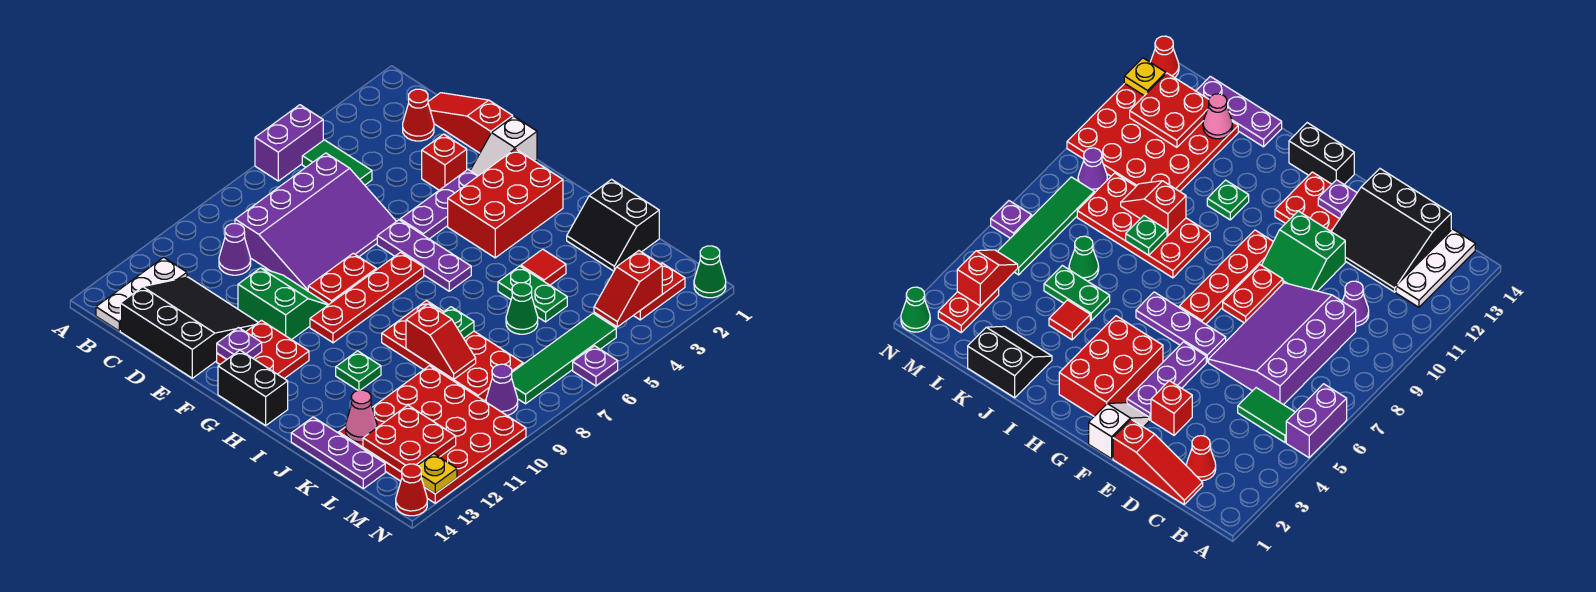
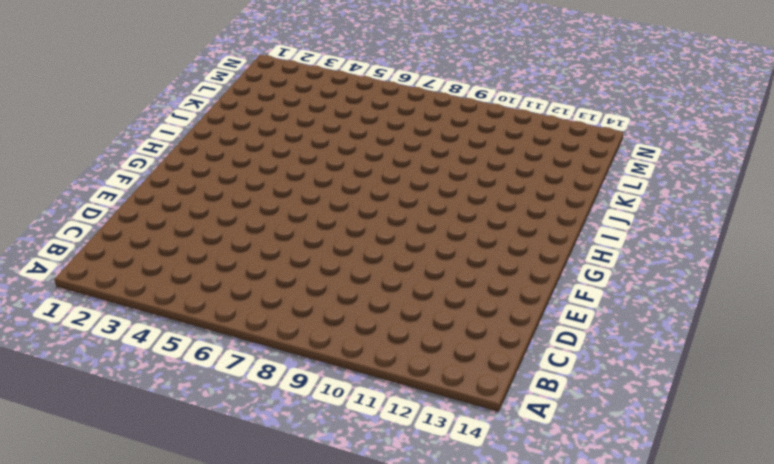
none -> purple brick A5:A6 level 1
none -> green tile B5:C5 level 1
none -> white plate B12:B14 level 1
none -> red slope C1:E1 level 1 top E

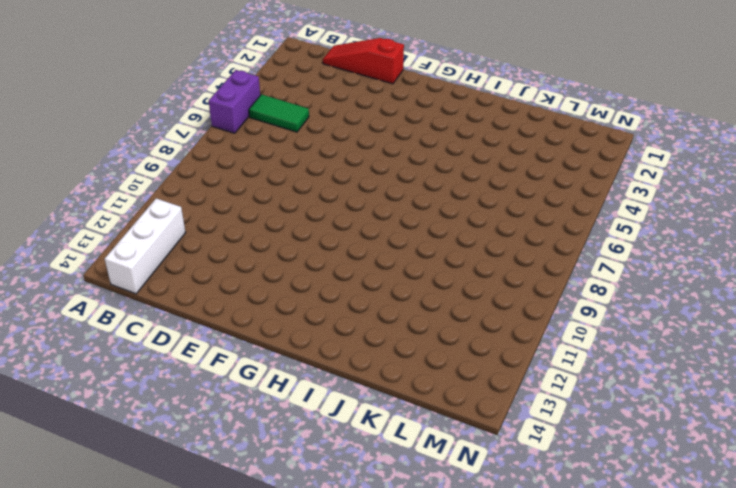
white brick B12:B14 level 1 -> white plate B12:B14 level 1
none -> red cone C2 level 1
none -> purple slope C6:E9 level 1 top C
none -> purple cone C10 level 1
none -> black slope C12:E14 level 1 top 14

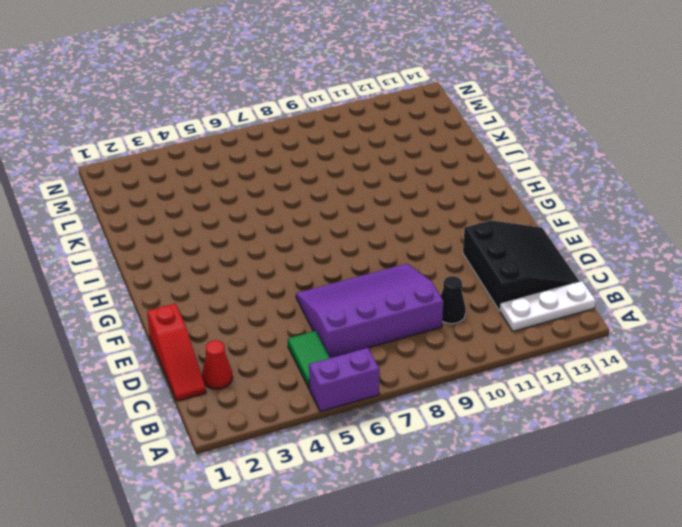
black cone C10 level 1 -> purple cone C10 level 1
black slope C12:E14 level 1 top 12 -> black slope C12:E14 level 1 top 14
none -> red brick E3 level 1
none -> green slope E10:F11 level 1 top 11
none -> white slope F1:F2 level 1 top 1
none -> purple plate F3:F5 level 1

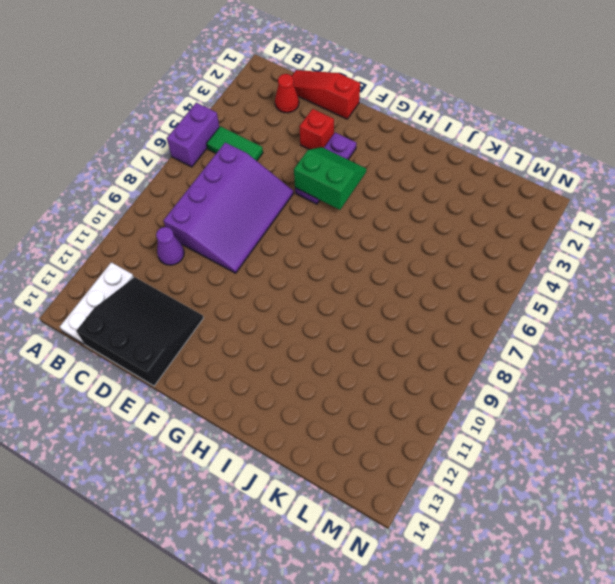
green slope F4:G5 level 2 top 5 -> green slope E10:F11 level 1 top 11
none -> white slope F1:F2 level 1 top 1
none -> purple plate F6:H6 level 1
none -> red plate F8:F9 level 1
none -> red plate F12:G13 level 1

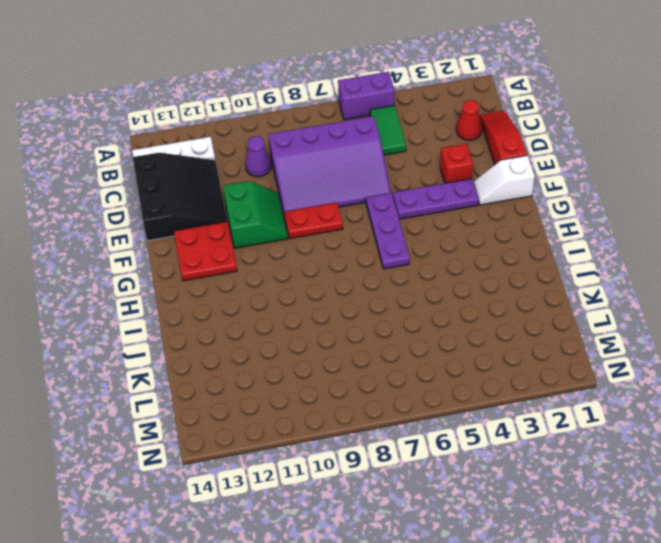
none -> red brick G2:H4 level 1
none -> red plate G7:G10 level 1
none -> black brick G14:H14 level 1
none -> red plate I8:L9 level 1

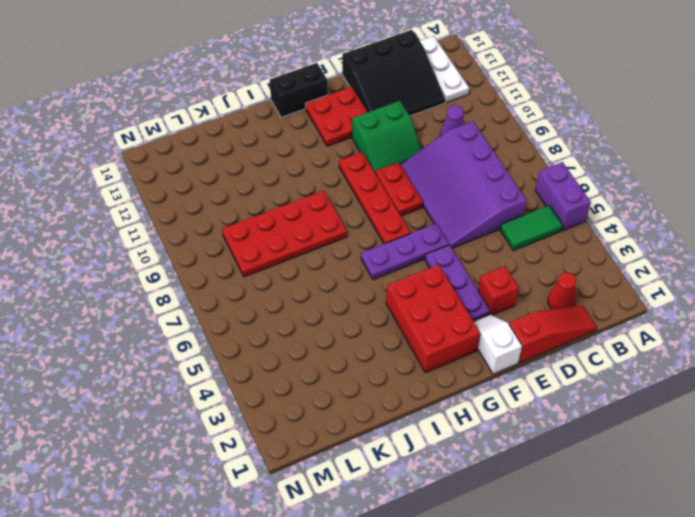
none -> green plate I11 level 1
none -> black slope J1:K2 level 1 top 1
none -> red tile J4 level 1
none -> green plate J5:K5 level 1

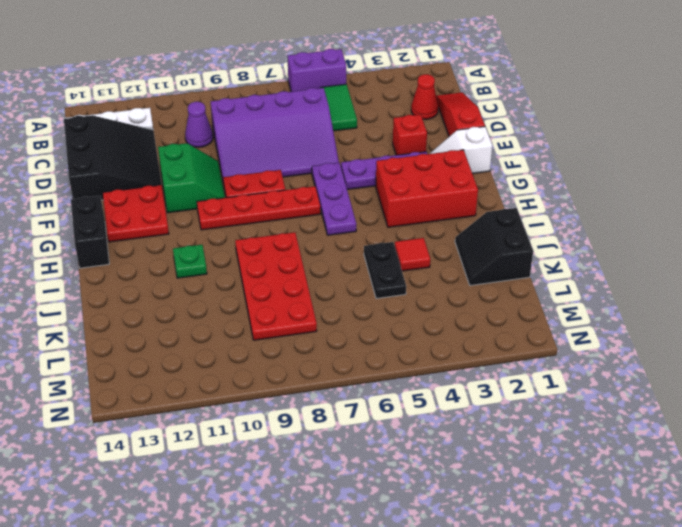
black plate J5:K5 level 1 -> green plate J5:K5 level 1
none -> purple plate J14:L14 level 1
none -> green cone K6 level 1
none -> red plate K10:N13 level 1
none -> red plate M2:M3 level 1

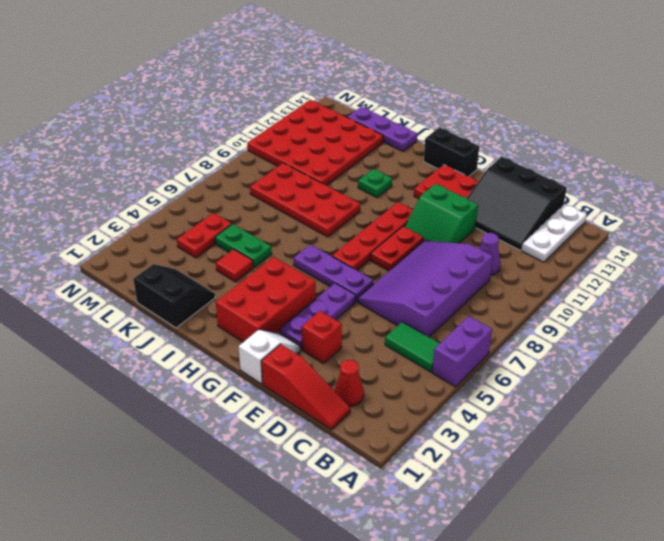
red plate L4:L5 level 1 -> red plate M2:M3 level 1
none -> green cone K6 level 1
none -> green tile M5:M8 level 1
none -> purple cone M9 level 1
none -> green cone N1 level 1

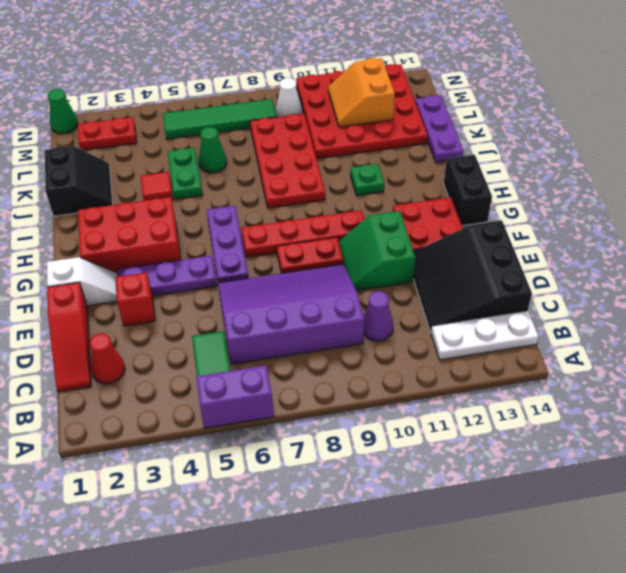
orange slope L11:M12 level 2 top 12 -> red plate L12:M13 level 2
white cone M9 level 1 -> purple cone M9 level 1
none -> purple plate N6 level 1
none -> red cone N14 level 1
none -> purple plate F13 level 2
none -> green plate J8 level 2

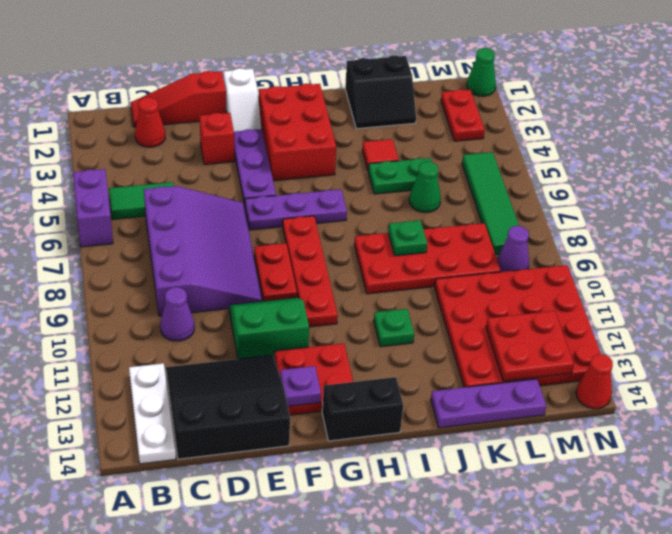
none -> purple plate N6 level 1
none -> red slope J9:K9 level 2 top J
none -> pink cone K13 level 2
none -> red slope M3:M4 level 2 top 3

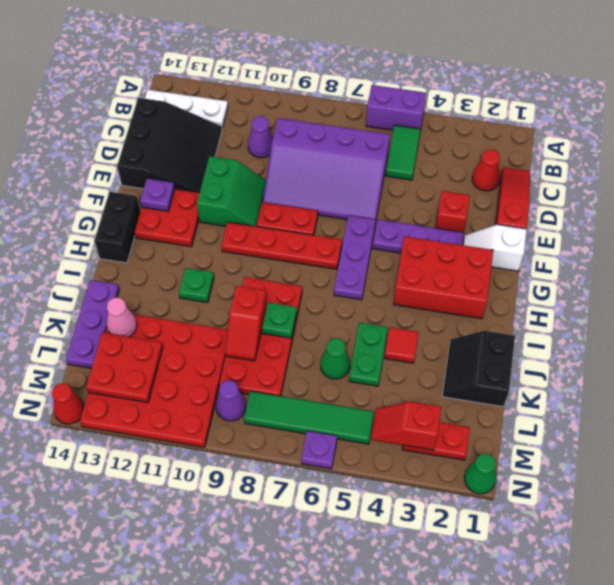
none -> yellow plate N13 level 2

